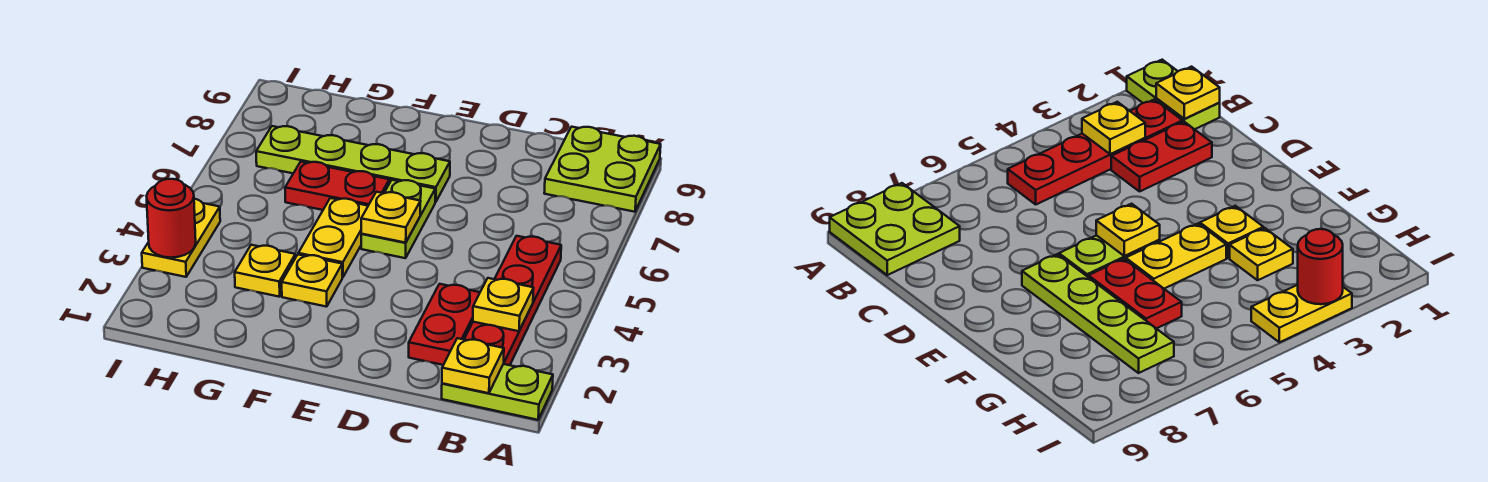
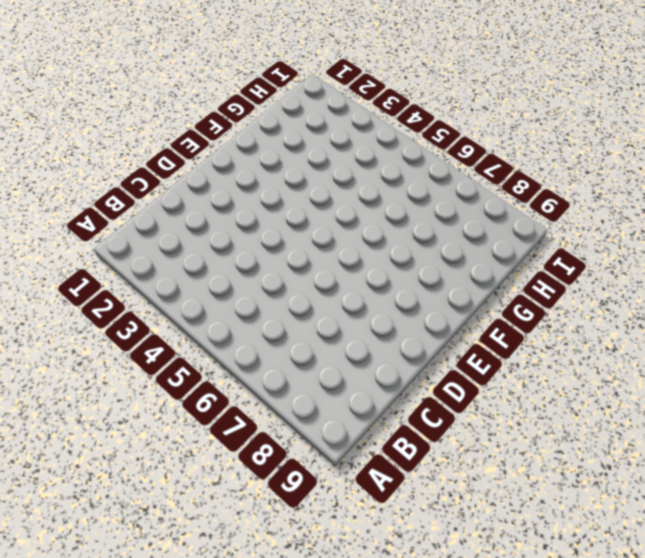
none -> lime plate A1:B1 level 1
none -> lime plate A8:B9 level 1
none -> red plate B2:B5 level 1

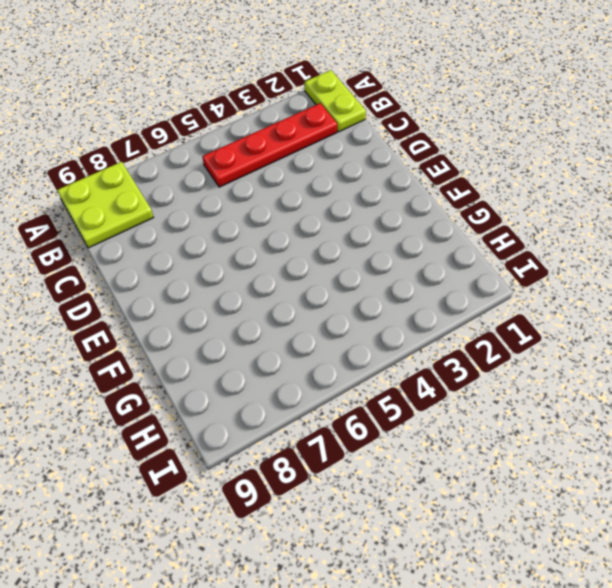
none -> red plate C2:C3 level 1
none -> lime plate E5:E6 level 1
none -> lime plate E7:H7 level 1

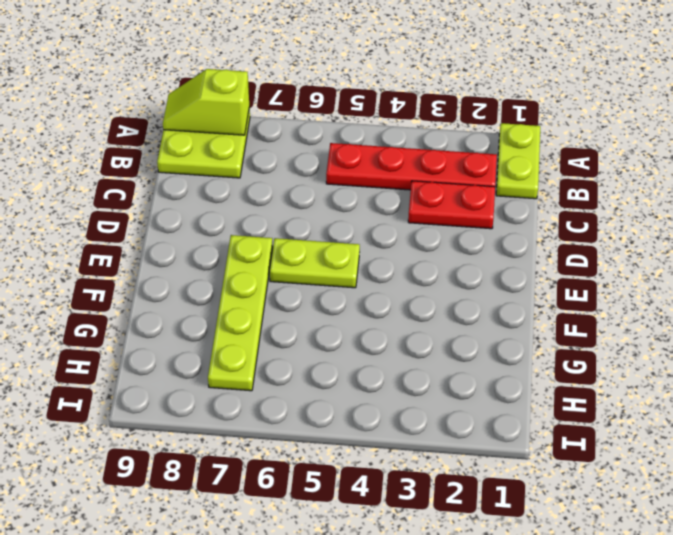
lime slope A8:A9 level 2 top 8 -> none
none -> yellow plate F3 level 1
none -> yellow plate F4:F5 level 1
none -> red plate F6:G6 level 1

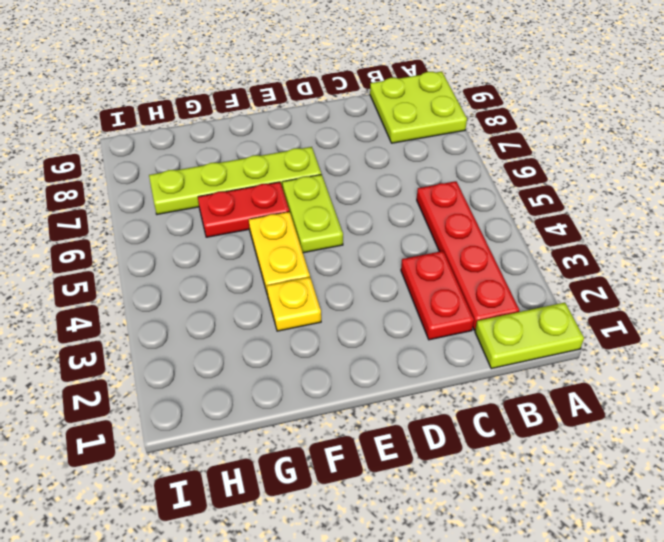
none -> yellow plate G3 level 1
none -> yellow plate I3:I4 level 1
none -> yellow plate B1 level 2

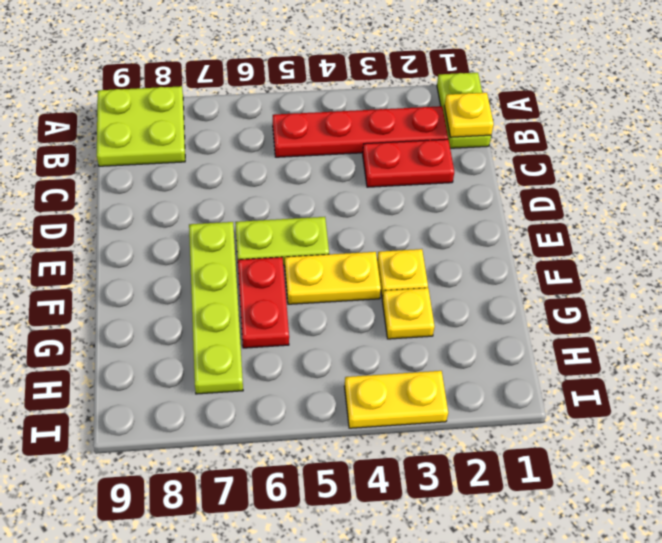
none -> yellow plate B3 level 2
none -> yellow plate E5 level 2
none -> red round brick I3 level 2

